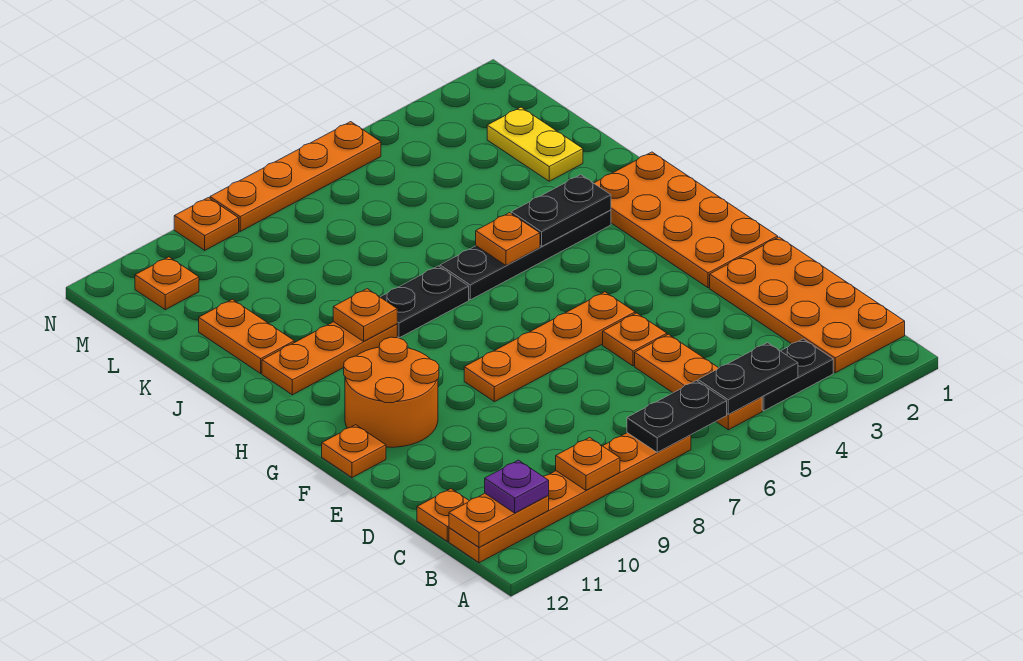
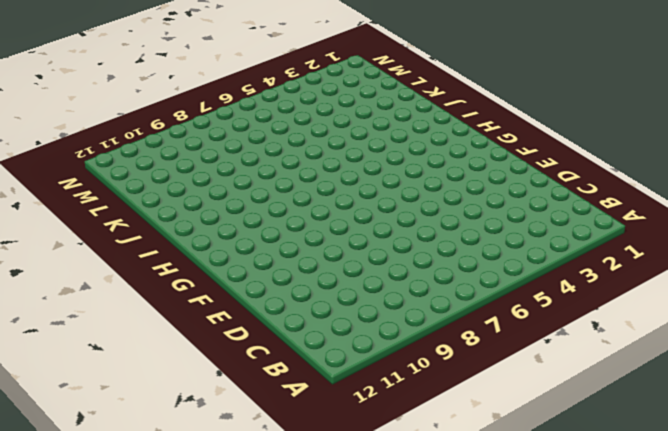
none -> orange plate B1:E2 level 1
none -> black plate B3:B4 level 1
none -> orange plate B5:D5 level 1

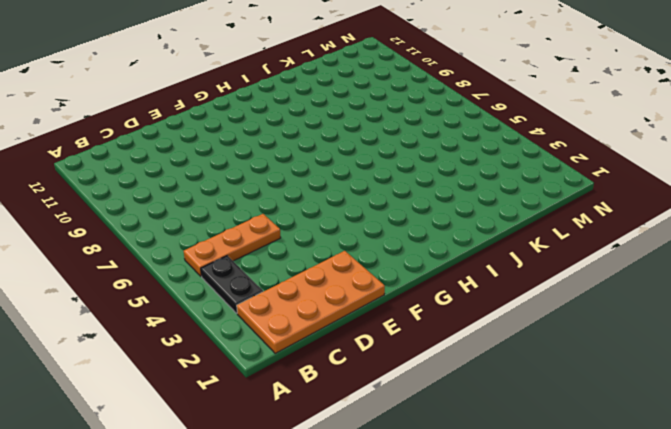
none -> orange plate B7:B12 level 1
none -> orange plate C12 level 1
none -> orange plate E5 level 1

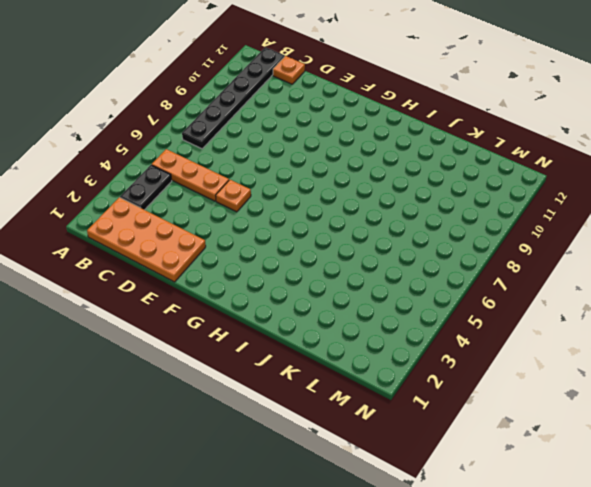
black plate B7:B12 level 1 -> orange plate B7:B12 level 1
none -> orange plate F1:I2 level 1
none -> orange plate F5:F8 level 1
none -> orange round brick F10:G11 level 1

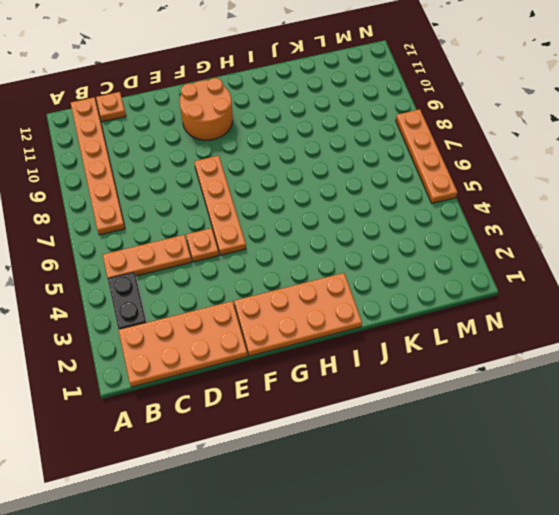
none -> orange plate F12 level 1
none -> black plate I3:I6 level 1
none -> black plate I7:I8 level 1

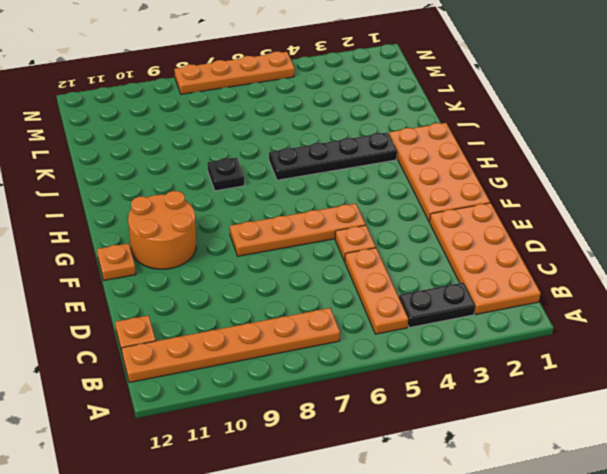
black plate I8 level 1 -> black plate I7:I8 level 1
none -> orange plate I9:I11 level 1
none -> orange plate J11:K11 level 1
none -> yellow plate K2:L2 level 1

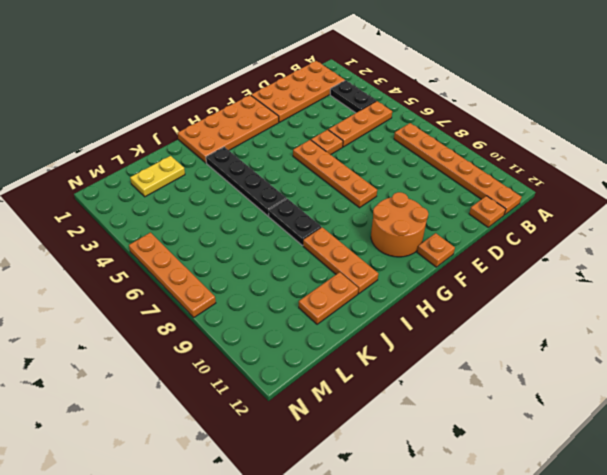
none -> orange plate M11 level 1
none -> orange plate N9 level 1
none -> black plate B4:B5 level 2

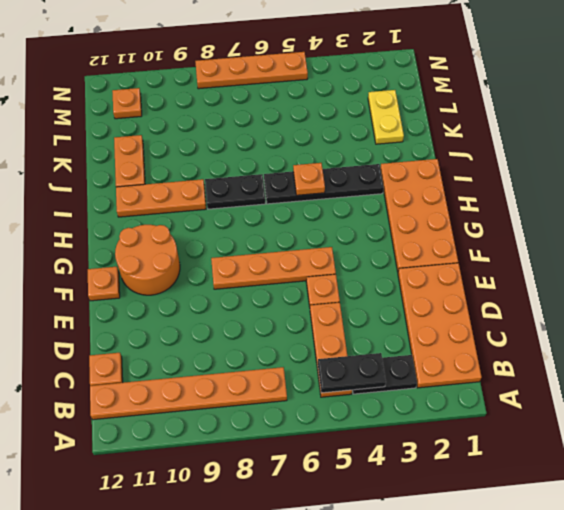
none -> orange plate N9 level 1
none -> black plate B6:B7 level 2
none -> orange plate B9 level 2

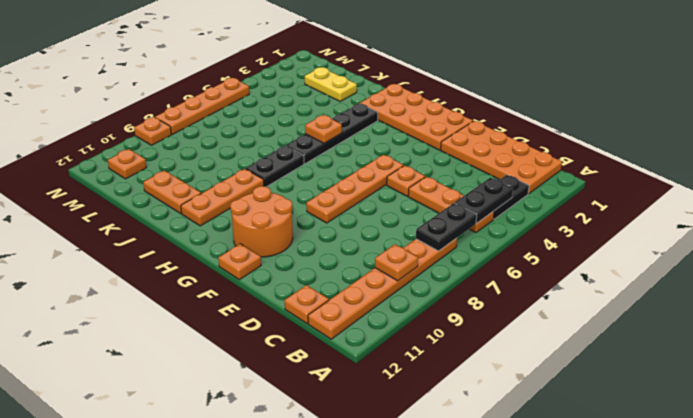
none -> orange plate B11:B12 level 2
none -> black plate I3:I4 level 2
none -> orange plate I9 level 2

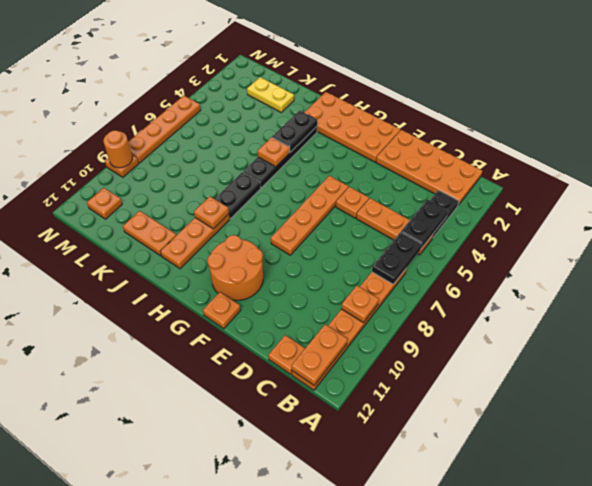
orange round brick N9 level 2 -> none
none -> purple plate B11 level 3

